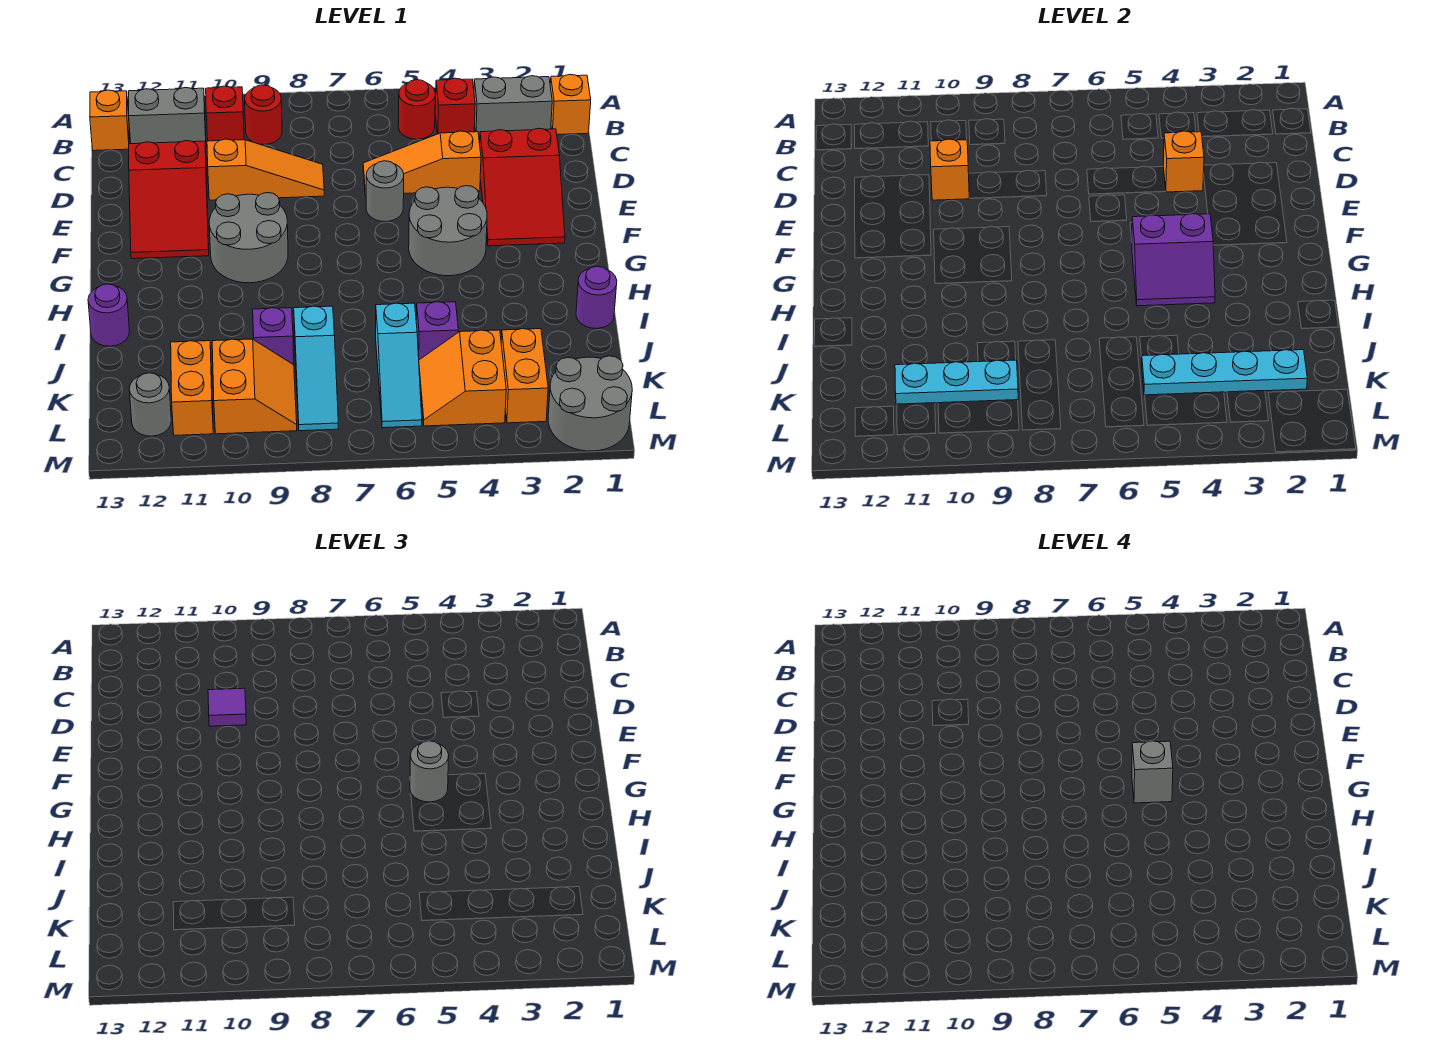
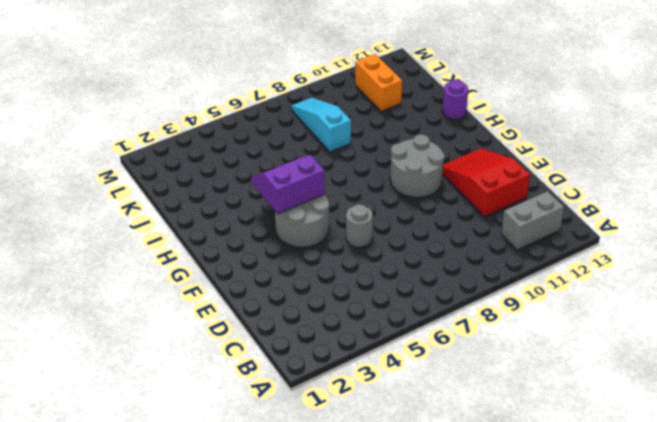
none -> orange brick B1 level 1
none -> grey brick B2:B3 level 1
none -> red brick B4 level 1
none -> red round brick B5 level 1

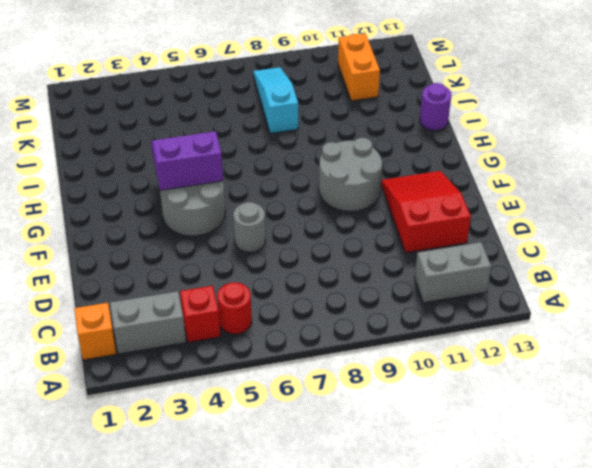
none -> red round brick B9 level 1
none -> red brick B10 level 1
none -> orange brick B13 level 1
none -> red slope D2:F3 level 1 top D

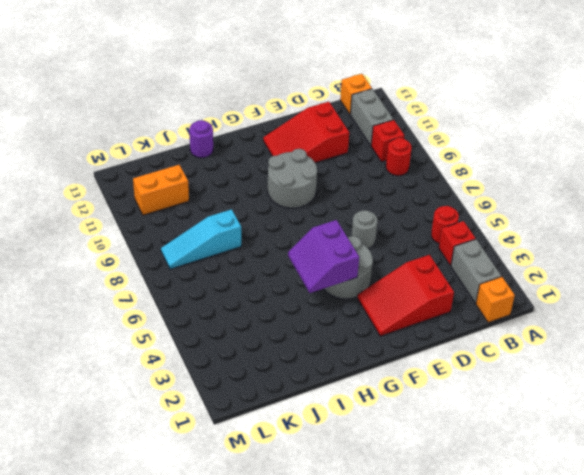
none -> orange slope D4:D6 level 1 top 4
none -> orange slope D8:D10 level 1 top 10
none -> purple round brick I1 level 1
none -> purple brick J5 level 1

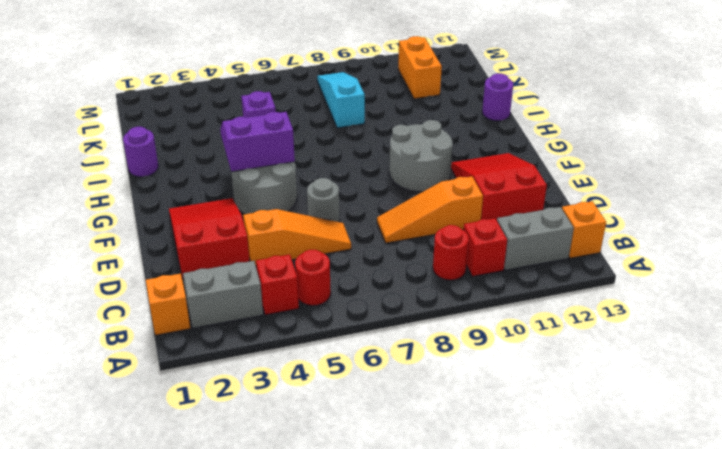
none -> cyan slope J6:L6 level 1 top J
none -> purple brick J9 level 1
none -> orange brick K3:L3 level 1
none -> orange slope K4:L5 level 1 top 4

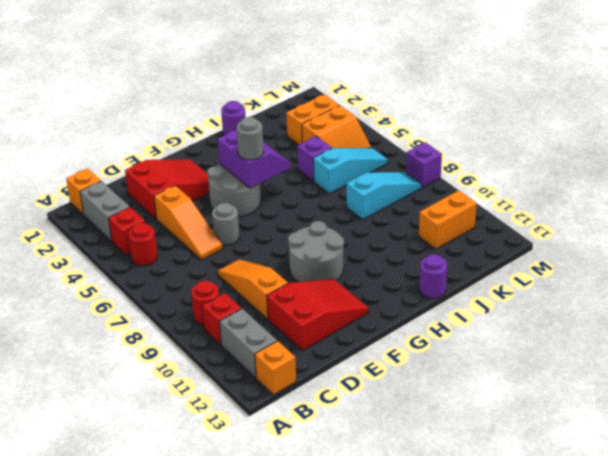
purple brick M8 level 1 -> purple brick J9 level 1
none -> orange slope K9:L10 level 1 top 10
none -> grey round brick L1:M2 level 1
none -> grey round brick L12 level 1
none -> orange brick D4 level 2

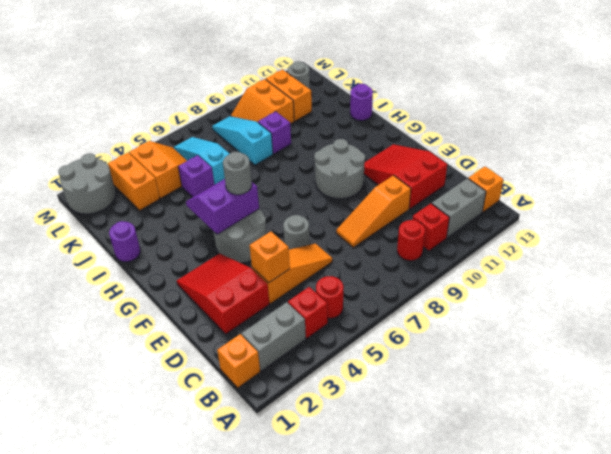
none -> orange brick D10 level 2
none -> cyan plate K2:K5 level 2
none -> cyan plate K9:K11 level 2
none -> purple tile D10 level 3

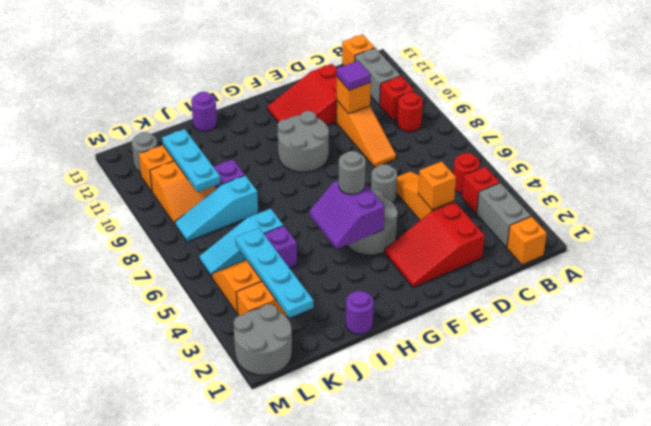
none -> grey brick G5 level 4

